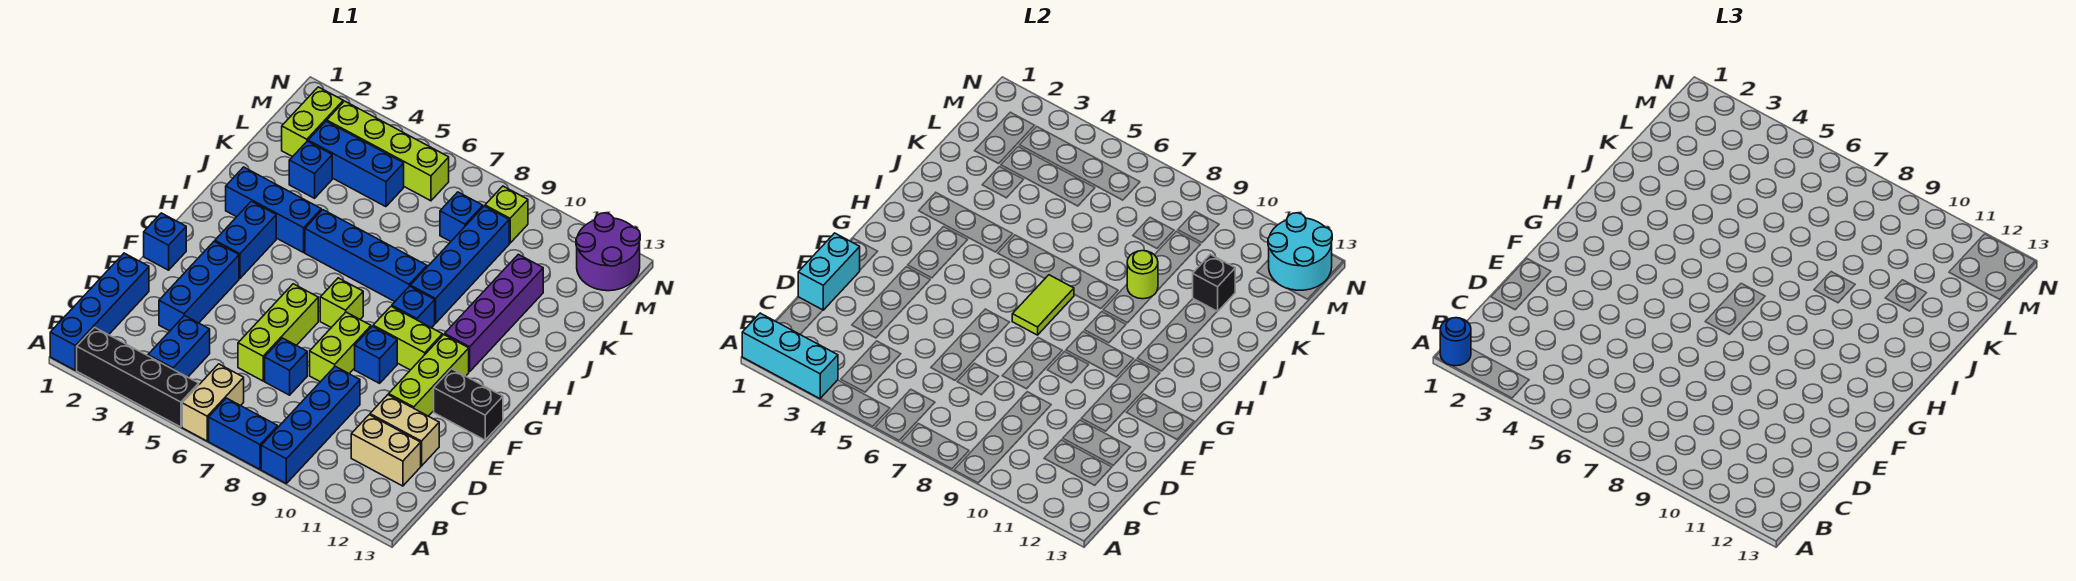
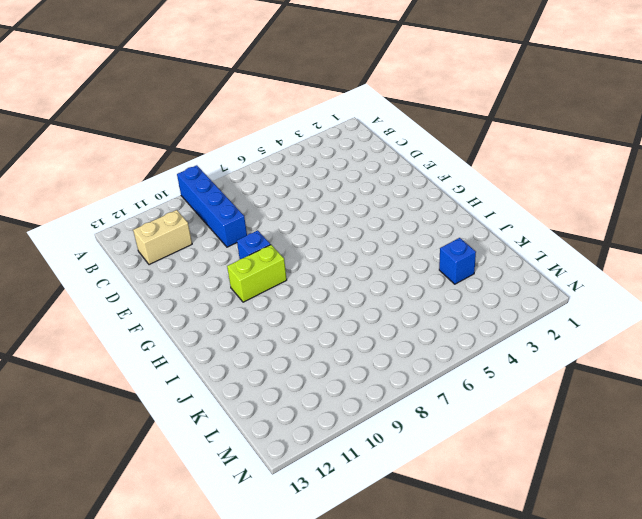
none -> blue brick A1:D1 level 1
none -> black brick A2:A5 level 1
none -> tan brick A6:B6 level 1
none -> blue brick A7:A8 level 1

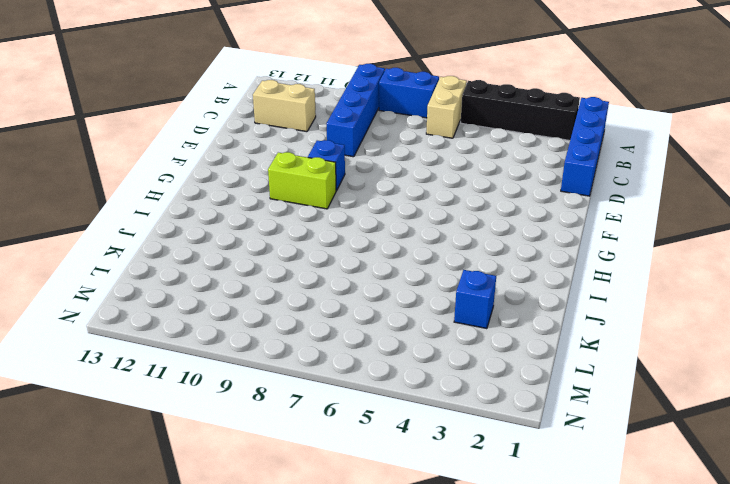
none -> blue brick B4:C4 level 1
none -> blue brick D3:F3 level 1
none -> lime brick D6:F6 level 1
none -> blue brick D7 level 1

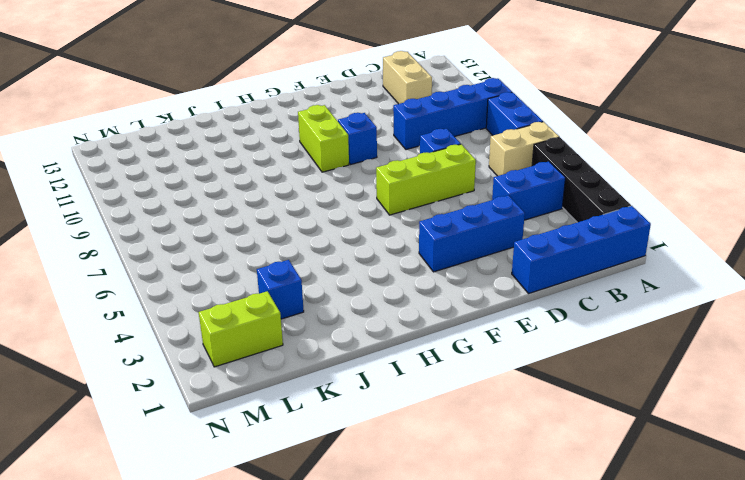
none -> tan brick D11:D12 level 1
none -> lime brick E8:F8 level 1
none -> lime brick E11:G11 level 1
none -> blue brick F1 level 1

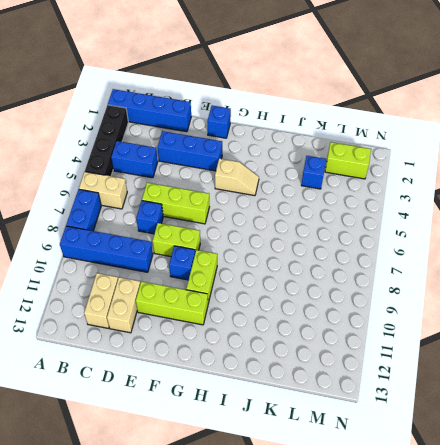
tan slope G4:H4 level 1 top G -> none
none -> black brick F12:F13 level 1
none -> blue brick G3:H3 level 1
none -> lime brick G7 level 1
none -> blue brick H9 level 1

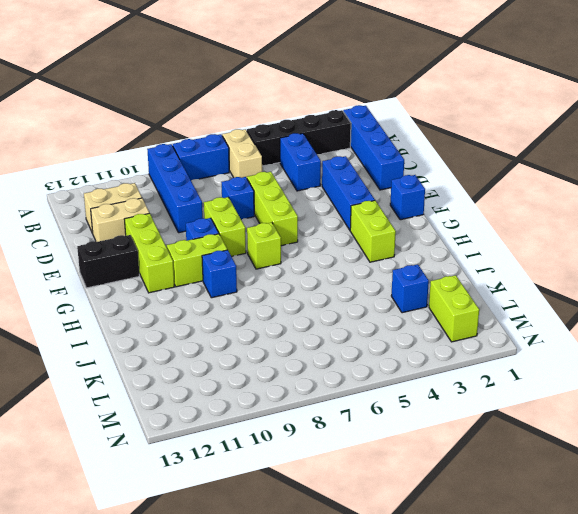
lime brick G3:H3 level 1 -> blue brick G3:H3 level 1
none -> purple brick H11:K11 level 1
none -> blue brick I2:I4 level 1
none -> blue brick I5:I8 level 1
none -> blue brick I9:L9 level 1

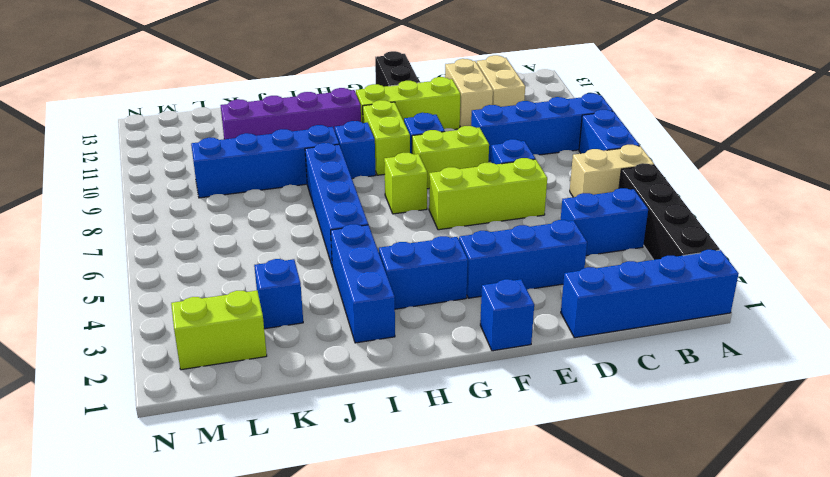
none -> blue brick L3:L5 level 1
none -> blue brick L8 level 1
none -> lime brick M3:M6 level 1
none -> lime brick M9 level 1

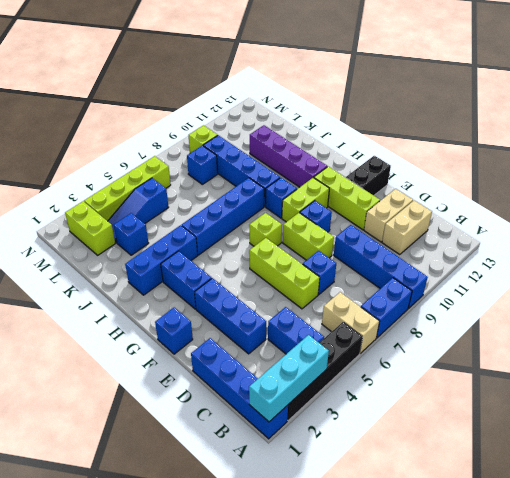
blue slope L3:L5 level 1 top 5 -> blue brick L3:L5 level 1
none -> purple round brick M12:N13 level 1
none -> cyan brick D1:E1 level 2
none -> lime tile G7:H7 level 2
none -> lime round brick J9 level 2

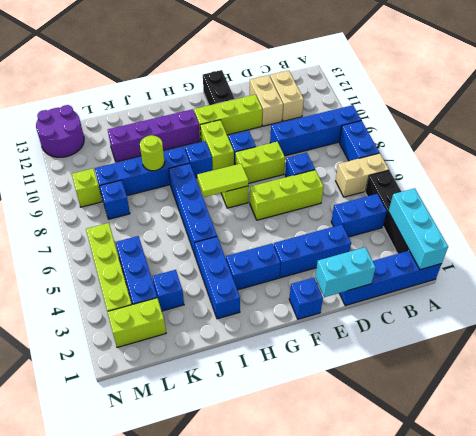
none -> black brick K11 level 2
none -> cyan round brick M12:N13 level 2
none -> blue round brick A1 level 3

